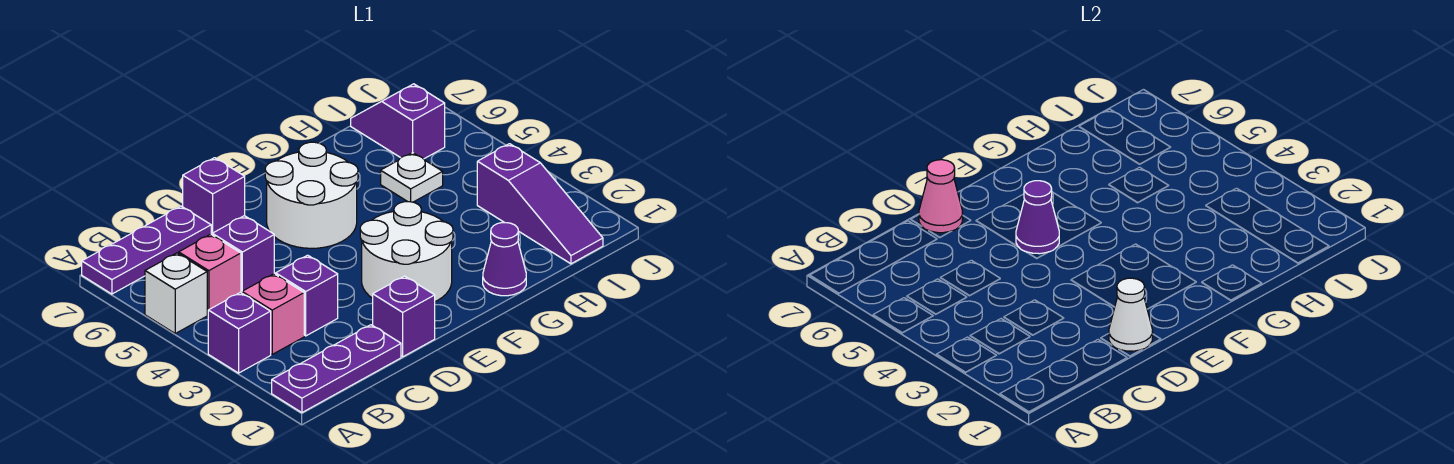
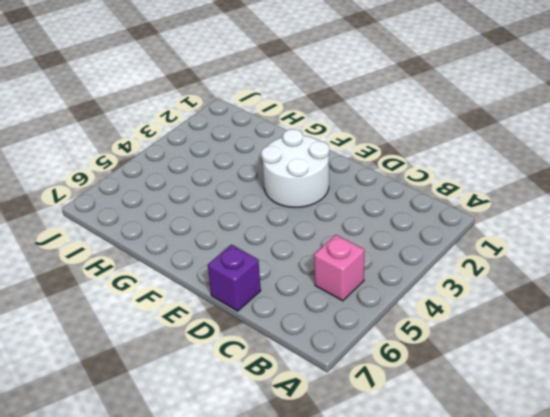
none -> purple plate A1:C1 level 1
none -> purple brick A3 level 1
none -> white brick A5 level 1

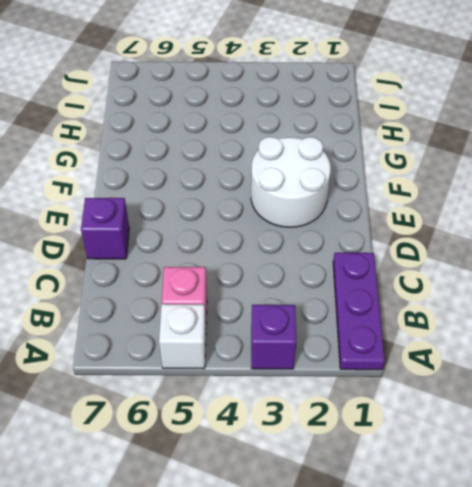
none -> purple plate A7:C7 level 1
none -> pink brick B3 level 1
none -> purple brick C3 level 1

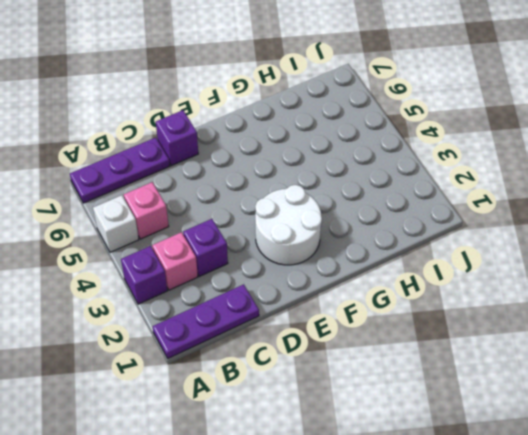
none -> purple brick C5 level 1
none -> purple brick D1 level 1
none -> white round brick E5:F6 level 1

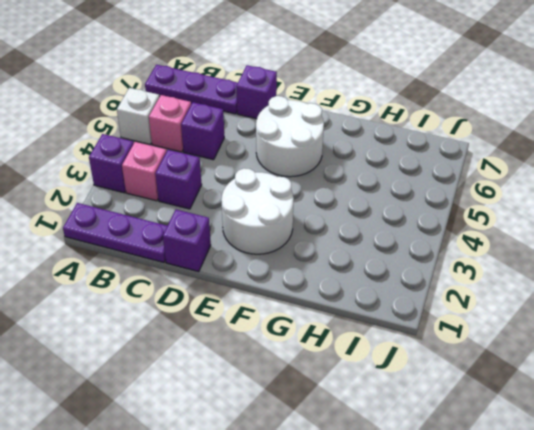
none -> purple cone G1 level 1
none -> white plate H5 level 1
none -> purple slope I1:I3 level 1 top 3

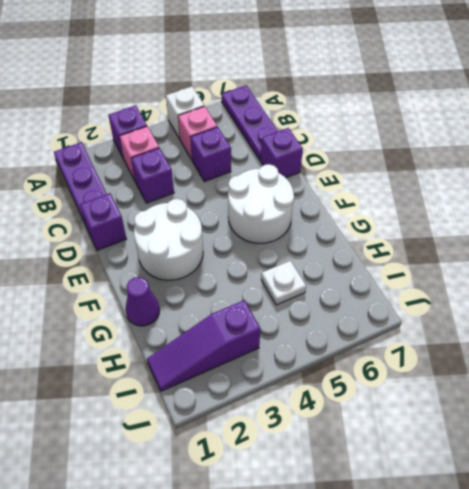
none -> purple slope I6:I7 level 1 top 6
none -> white cone D1 level 2
none -> pink cone D7 level 2

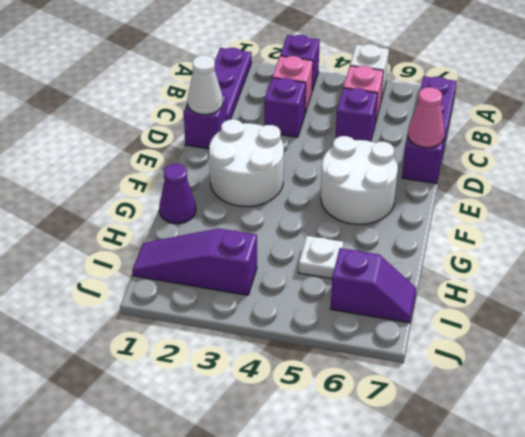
none -> purple cone E5 level 2

